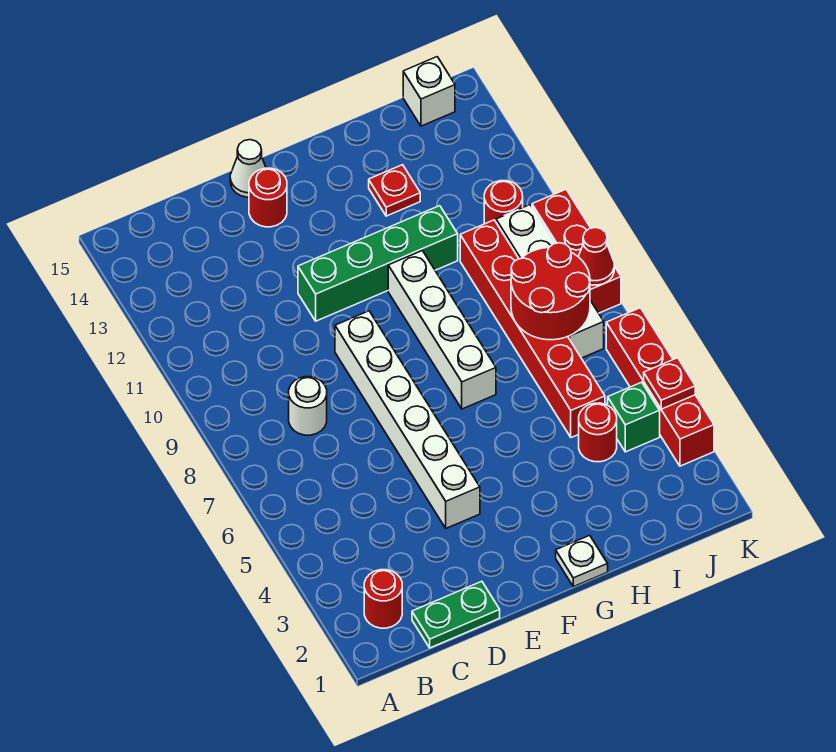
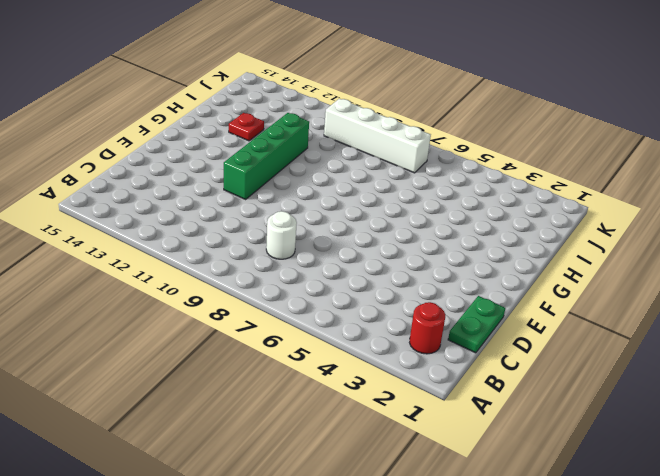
none -> white brick E4:E9 level 1
none -> red round brick E14 level 1
none -> white cone E15 level 1

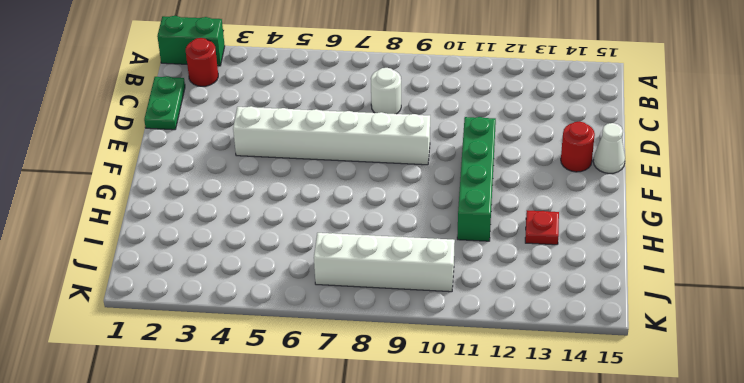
green brick A1:A2 level 1 -> none
none -> white plate G1 level 1
none -> white brick G7:G10 level 1
none -> red round brick I4 level 1

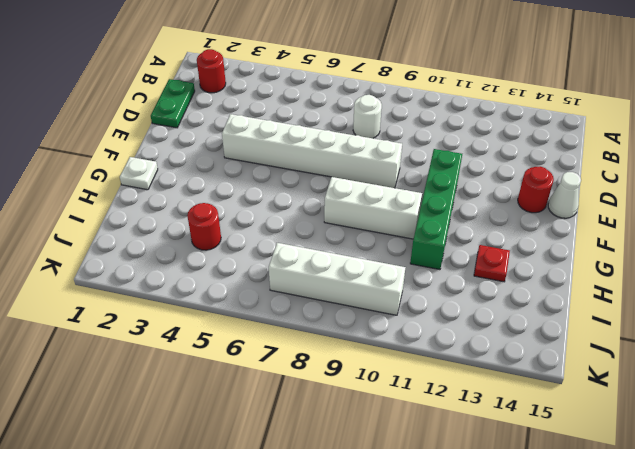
white brick G8:G10 level 1 -> white brick G7:G10 level 1
none -> red brick I5:I10 level 1
none -> green brick J4 level 1
none -> red round brick J11 level 1

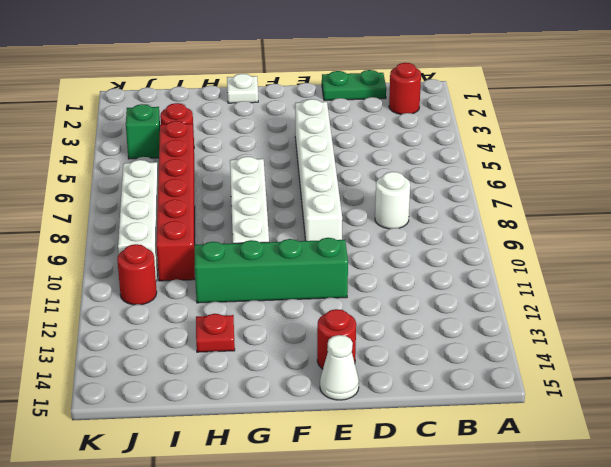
none -> white brick J15 level 1
none -> red brick K3:K6 level 1
none -> red brick K8:K10 level 1

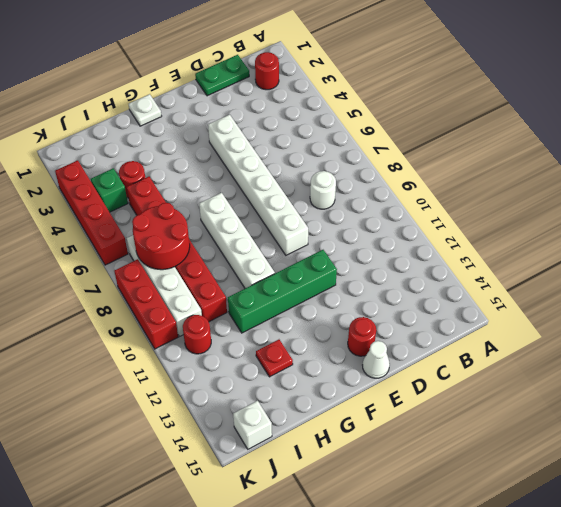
none -> red plate K4 level 2
none -> red cone K8 level 2

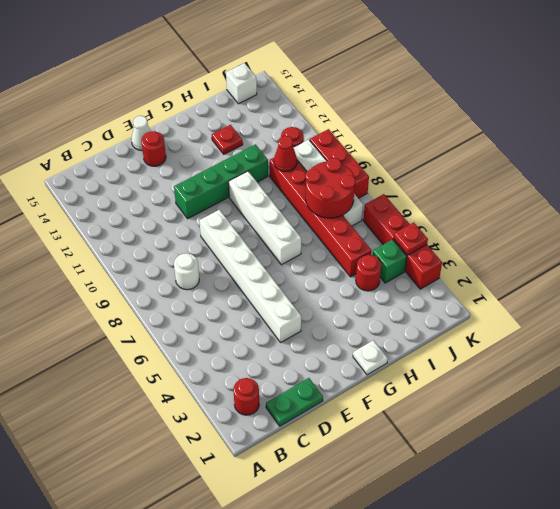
red cone I10 level 2 -> red cone K8 level 2

